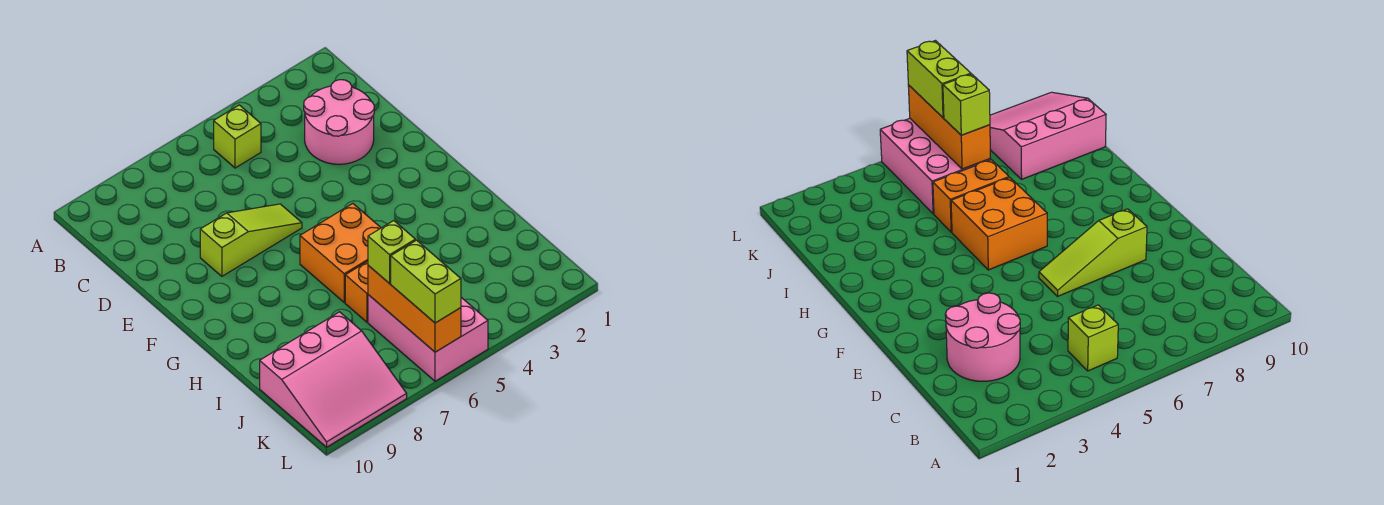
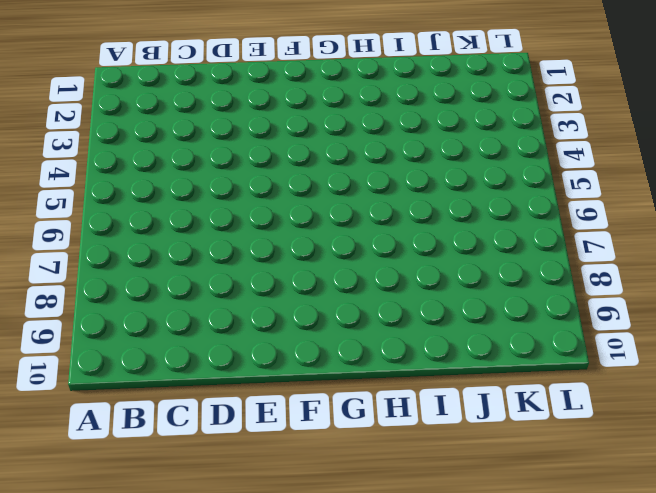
none -> lime brick B5 level 1
none -> pink round brick C2:D3 level 1

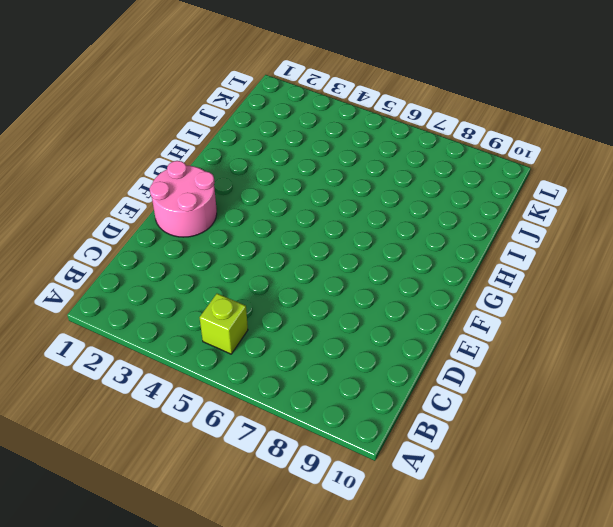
pink round brick E1:F2 level 1 -> pink round brick C2:D3 level 1
none -> lime slope E6:E8 level 1 top 8
none -> orange brick G5:H6 level 1

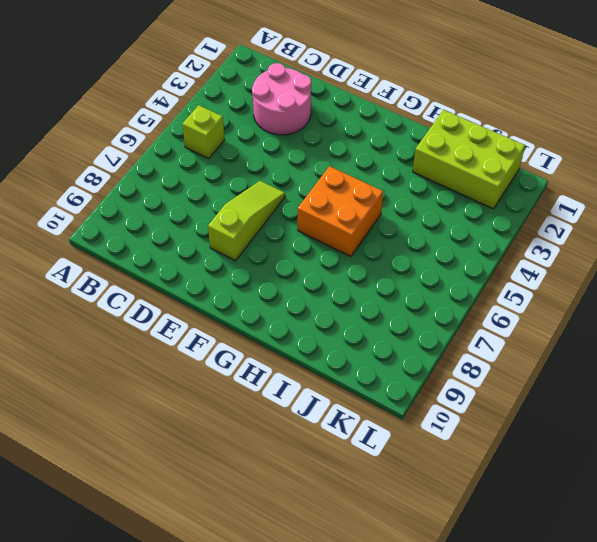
lime brick I1:K2 level 1 -> none
none -> orange brick I5:I6 level 1
none -> pink brick J5:L6 level 1

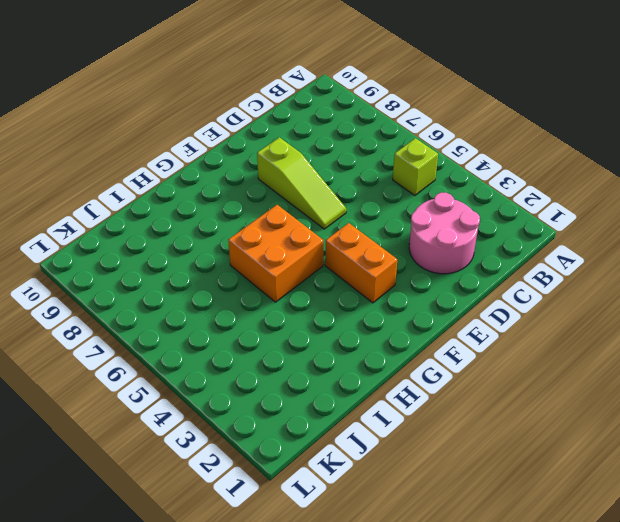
orange brick F3:F4 level 1 -> orange brick I5:I6 level 1
none -> pink brick J5:L6 level 1
none -> pink slope J8:L10 level 1 top J

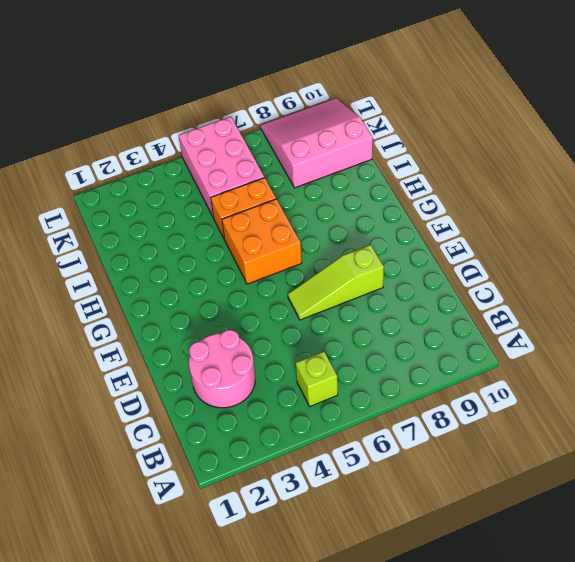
none -> orange brick J6:L6 level 2
none -> lime brick J6 level 3

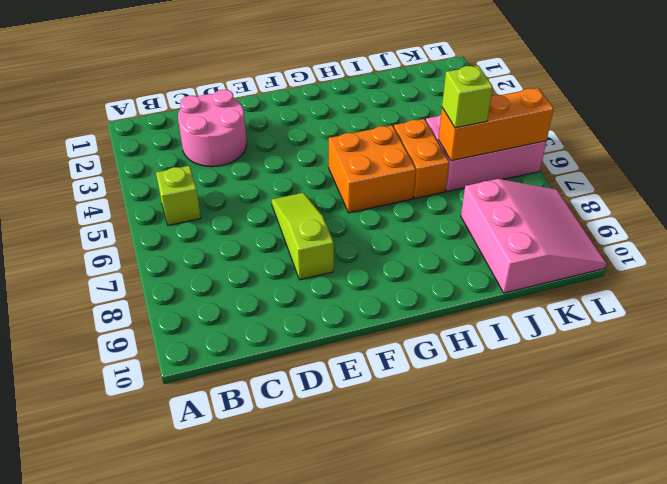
none -> lime brick K6:L6 level 3

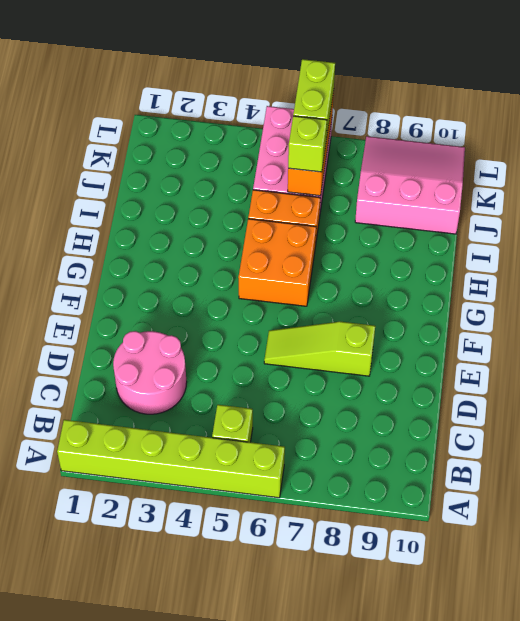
lime brick A1:A6 level 1 -> none

